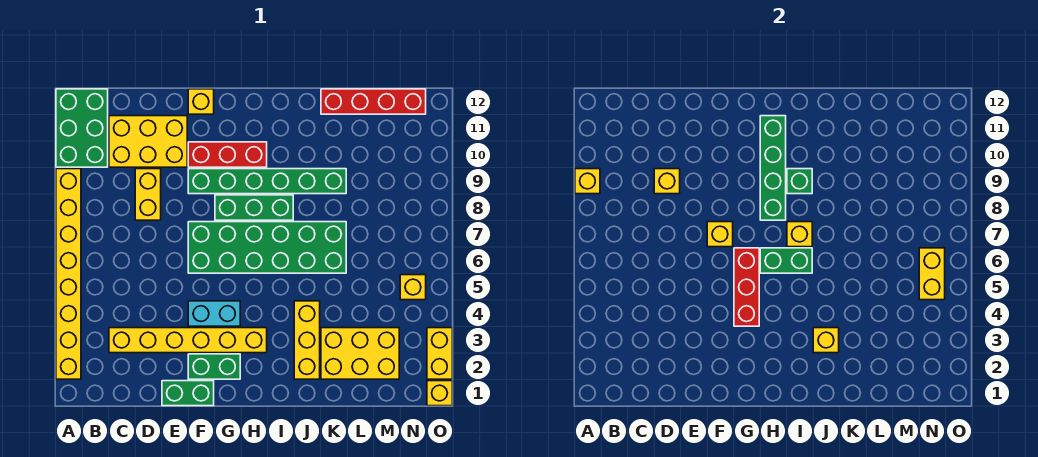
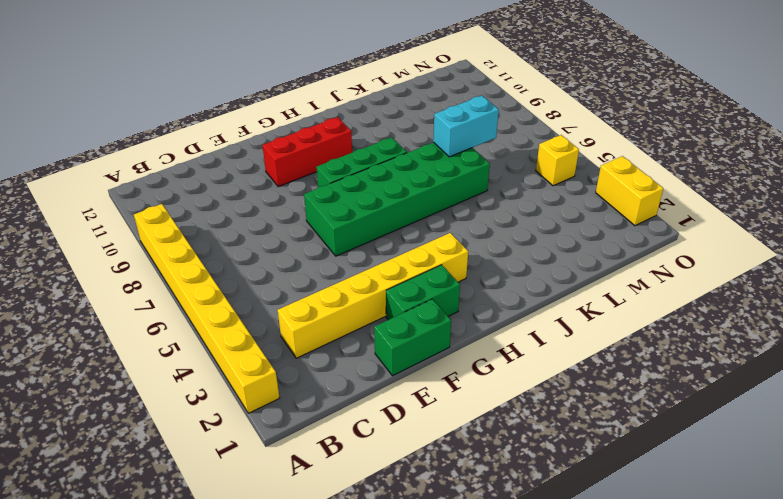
cyan brick K7:L7 level 2 -> cyan brick F4:G4 level 1
none -> green brick A10:B12 level 1
none -> yellow brick C10:E11 level 1
none -> yellow brick D8:D9 level 1

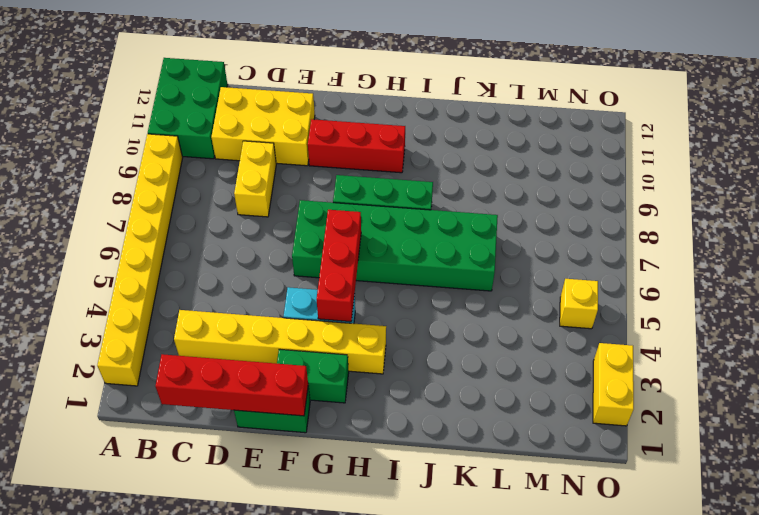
red brick C1:F1 level 2 -> red brick K12:N12 level 1
none -> green brick F9:K9 level 1
none -> yellow brick F12 level 1
none -> yellow brick J2:J4 level 1

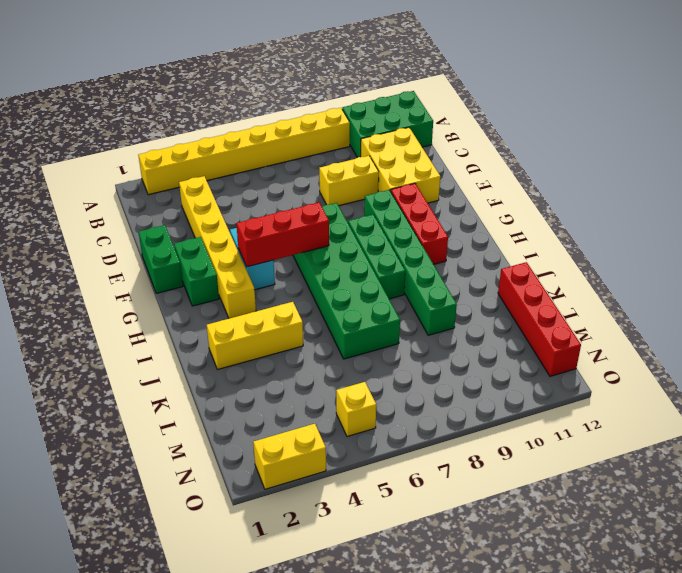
none -> yellow brick F12 level 1
none -> yellow brick K2:M3 level 1
none -> yellow brick O1 level 1

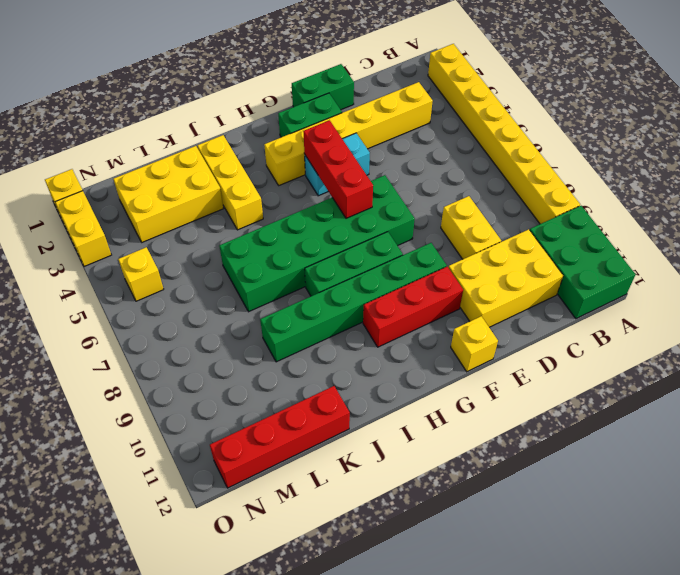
none -> yellow brick A9 level 2
none -> yellow brick D9 level 2
none -> yellow brick F7 level 2

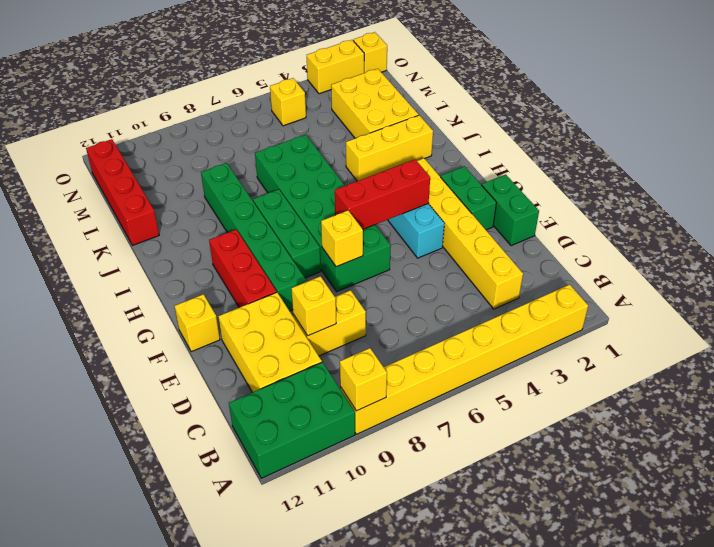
none -> green brick H6:I6 level 2
none -> green brick H8:H11 level 2
none -> yellow brick I7 level 2

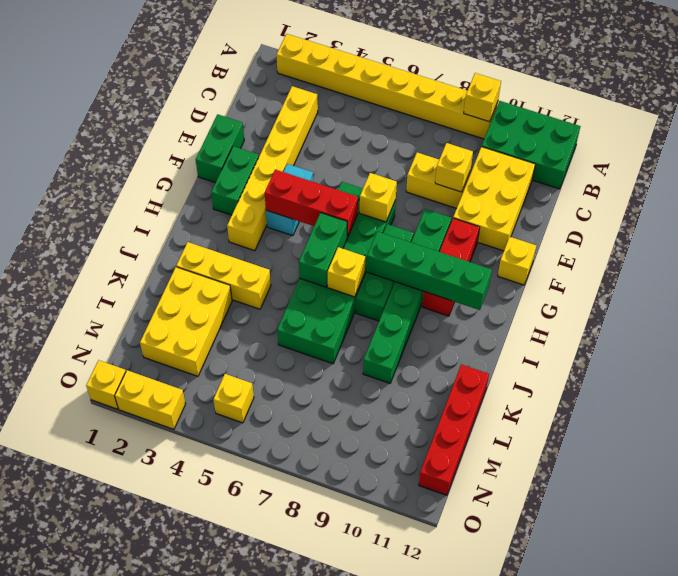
none -> green brick I9 level 2
none -> yellow brick J3 level 2
none -> yellow brick N5:N6 level 2

